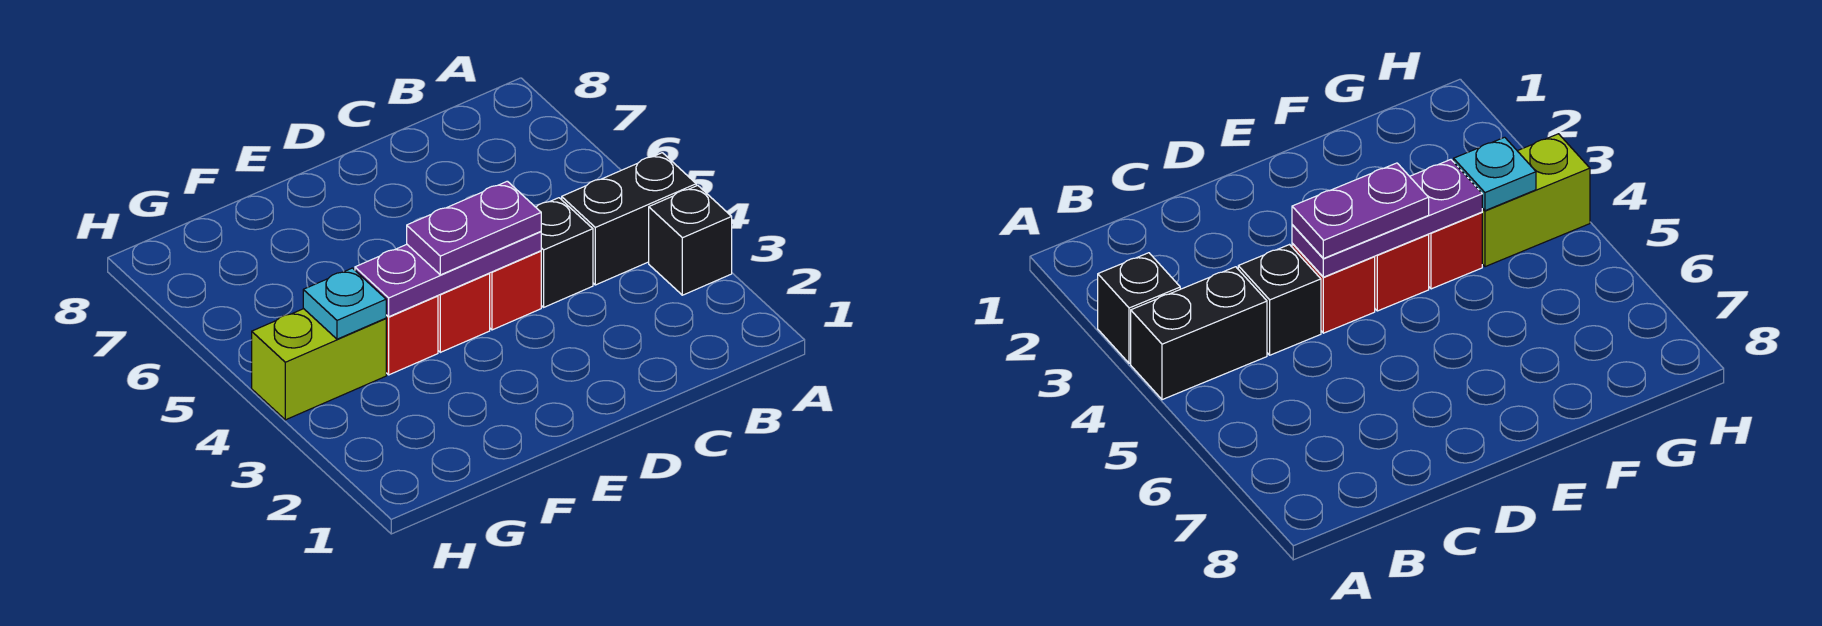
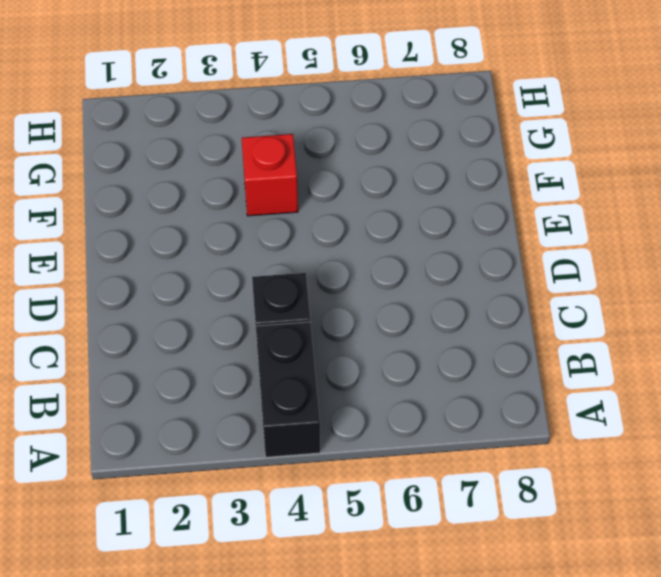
none -> black brick A3 level 1
none -> red brick D4 level 1

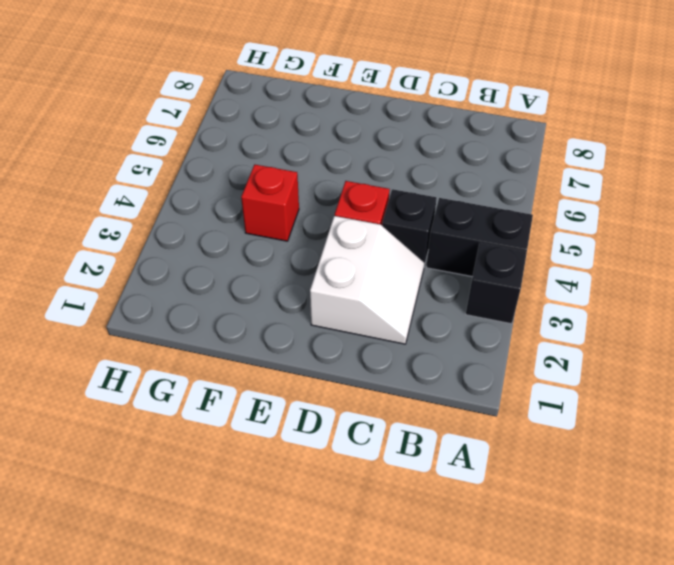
white slope C2:D3 level 1 top D -> none
none -> red brick E4 level 1
none -> lime brick G4:H4 level 1

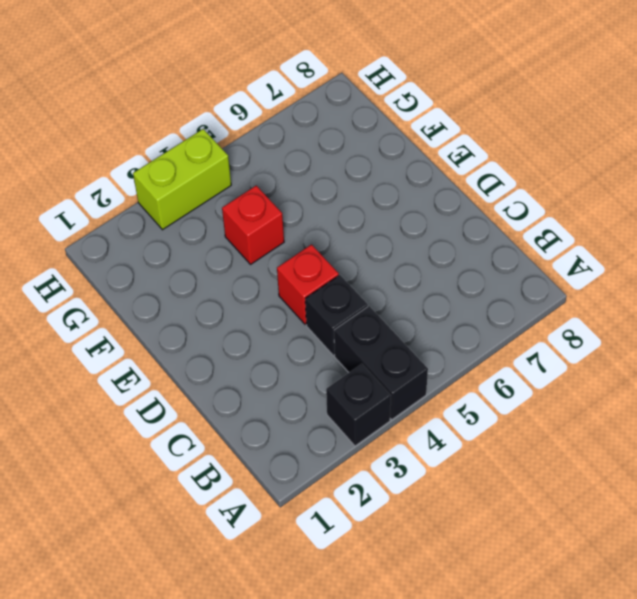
lime brick H3:H4 level 1 -> lime brick G4:H4 level 1
none -> red brick E4 level 1
none -> purple plate D4:F4 level 2

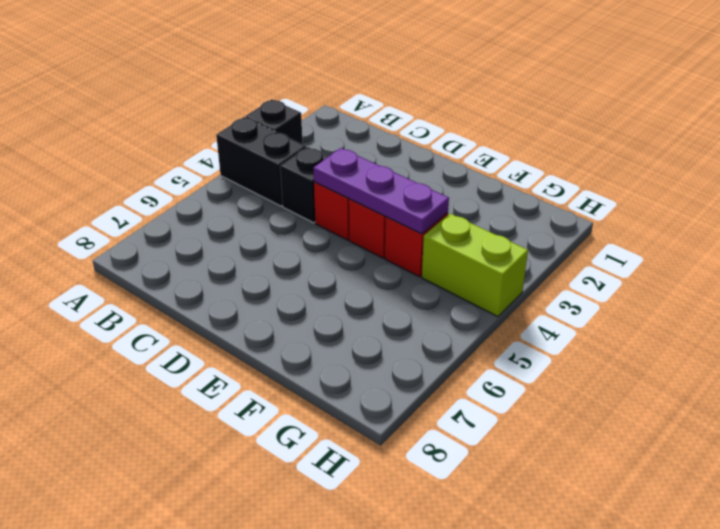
none -> cyan plate G4 level 2
none -> purple plate D4:E4 level 3

